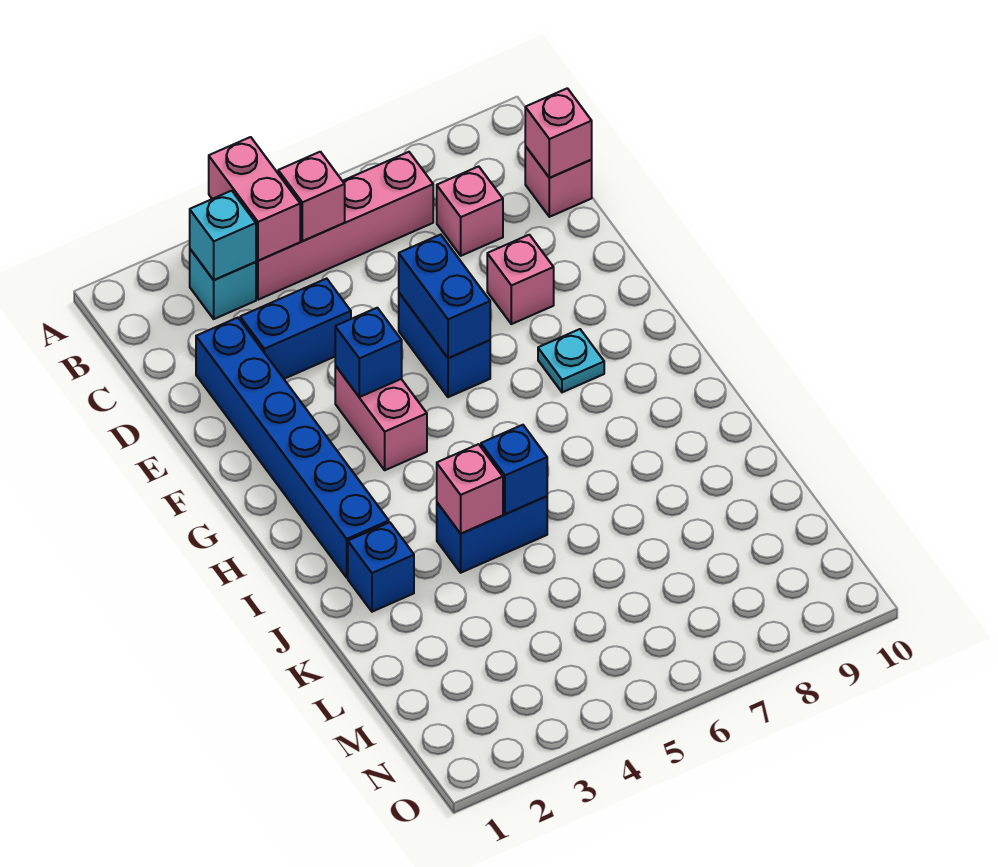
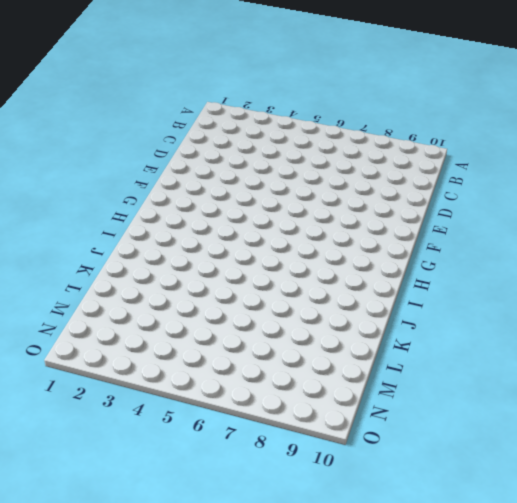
none -> cyan brick B3 level 1
none -> pink brick B4:B7 level 1
none -> pink brick C8 level 1

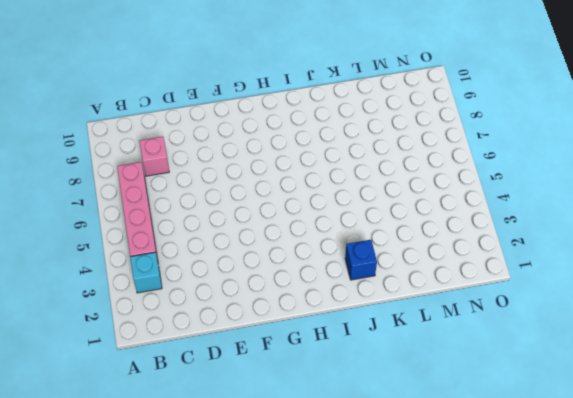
none -> pink brick C10 level 1
none -> blue brick D2:I2 level 1
none -> blue brick D3:D4 level 1

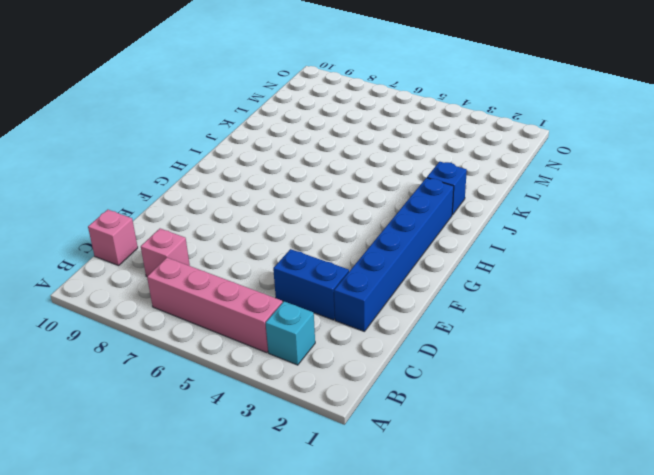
none -> blue brick E6:F6 level 1
none -> pink brick E8 level 1
none -> pink brick F4:G4 level 1

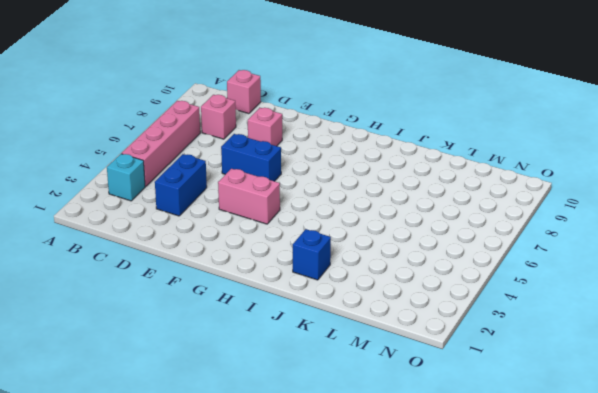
none -> blue brick D2:I2 level 1
none -> cyan plate G8 level 1
none -> blue brick J4:J5 level 1

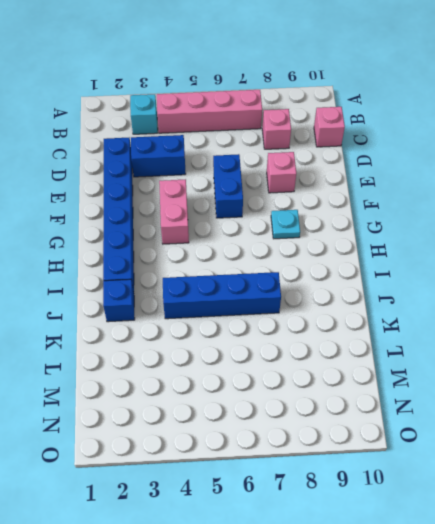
blue brick J4:J7 level 1 -> blue brick J4:J5 level 1
none -> pink brick A4:B4 level 2
none -> cyan brick B3 level 2
none -> pink brick B5 level 2

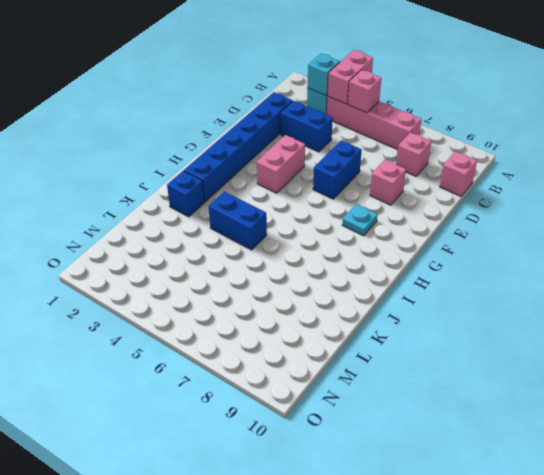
none -> pink brick C10 level 2
none -> blue brick E6:F6 level 2
none -> blue brick F4 level 2

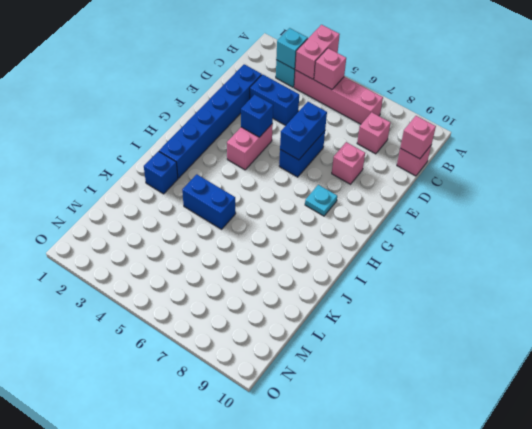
none -> pink brick J4 level 2
none -> blue brick J5 level 2

